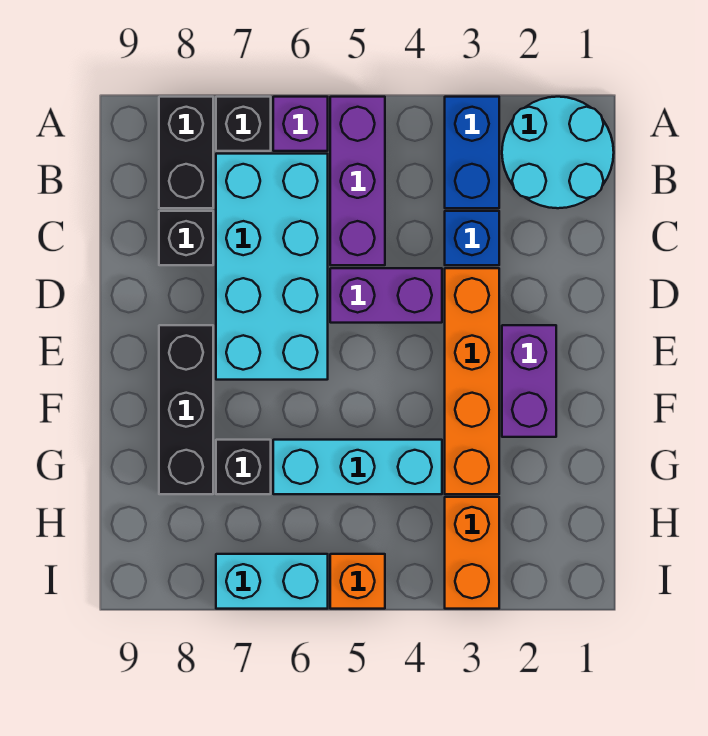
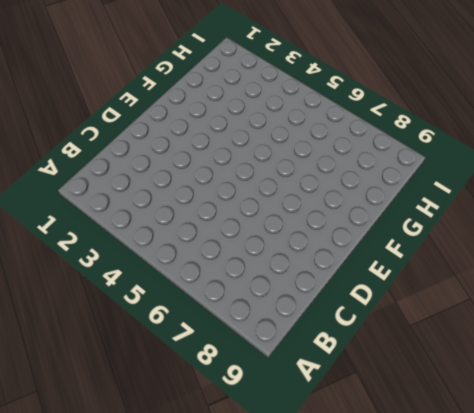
none -> cyan round brick A1:B2 level 1
none -> blue brick A3:B3 level 1
none -> purple brick A5:C5 level 1

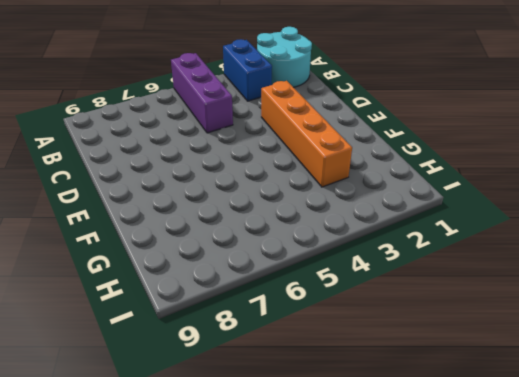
none -> purple brick A6 level 1
none -> black brick A7 level 1
none -> black brick A8:B8 level 1

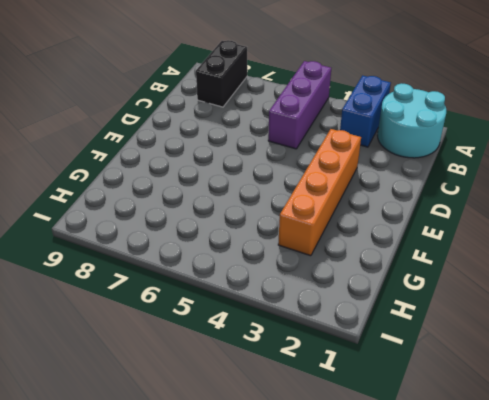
none -> purple brick A6 level 1
none -> black brick A7 level 1
none -> cyan brick B6:E7 level 1

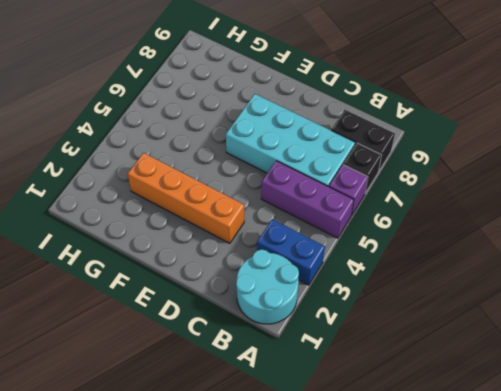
none -> blue brick C3 level 1
none -> black brick C8 level 1
none -> purple brick D4:D5 level 1

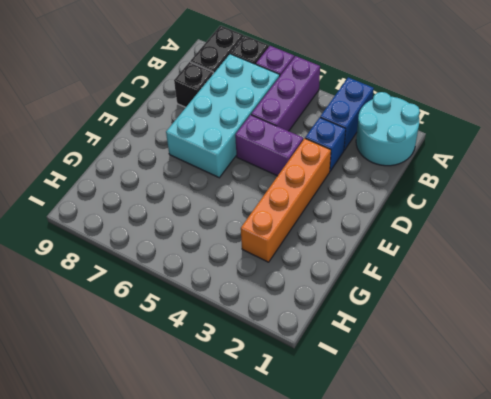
none -> purple brick E2:F2 level 1
none -> black brick E8:G8 level 1
none -> cyan brick G4:G6 level 1

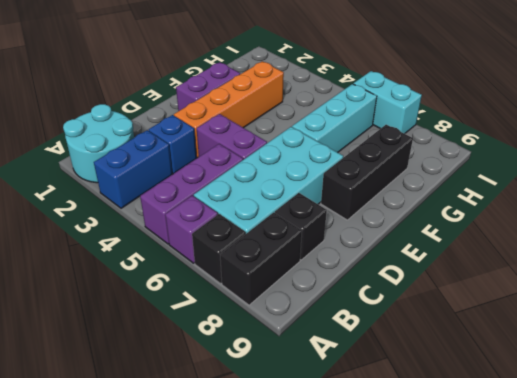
cyan brick F6:H6 level 1 -> cyan brick G4:G6 level 1
none -> black brick G7 level 1
none -> orange brick H3:I3 level 1
none -> orange brick I5 level 1

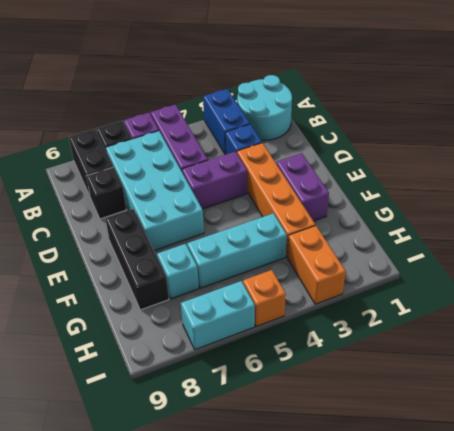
cyan brick G7 level 1 -> black brick G7 level 1

